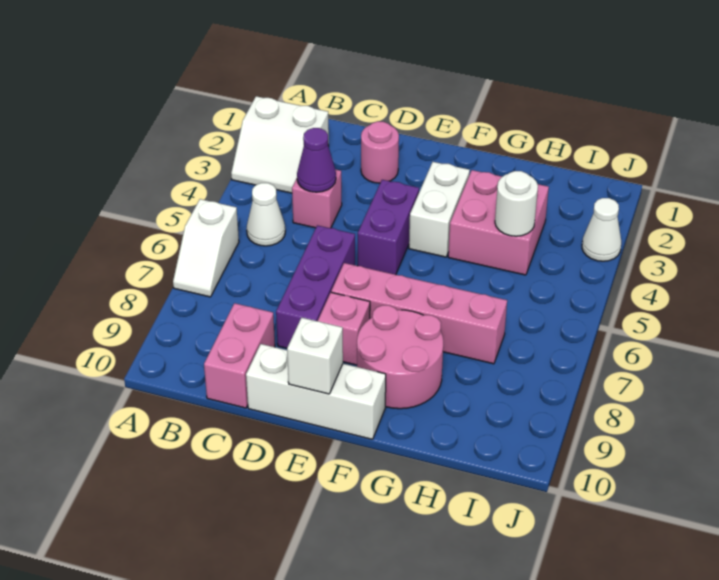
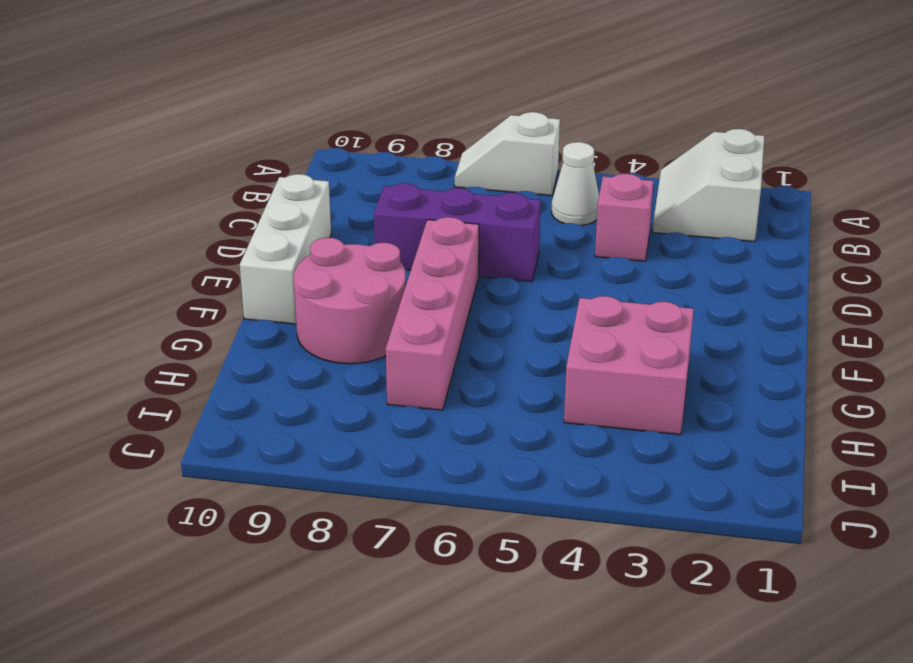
none -> pink brick C9:C10 level 1
none -> pink round brick D2 level 1
none -> purple brick E4:E5 level 1

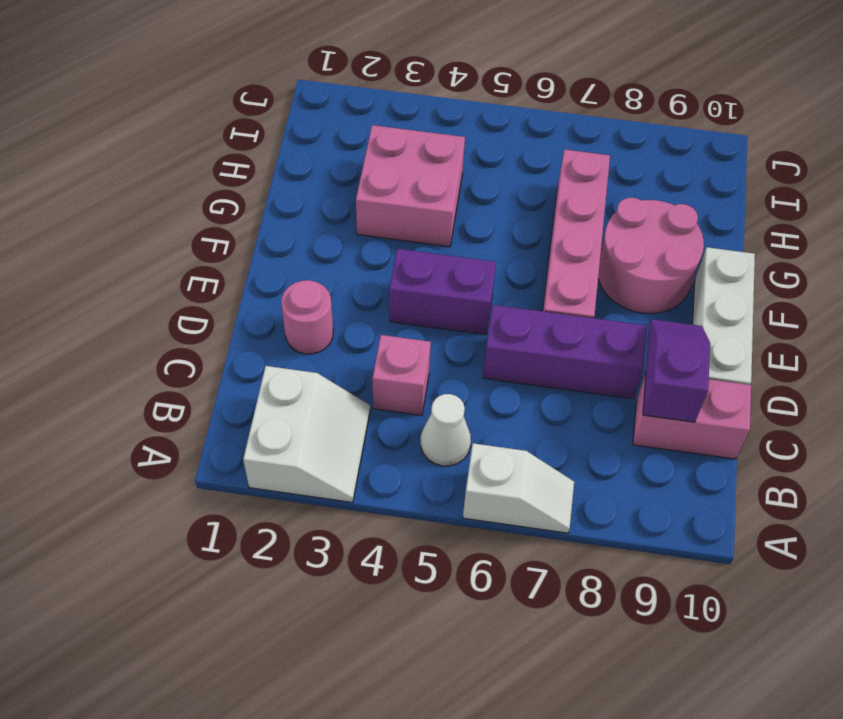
purple slope C9:D9 level 2 top C -> none
none -> pink brick E8 level 1
none -> white brick F3:F4 level 1
none -> white cone J3 level 1

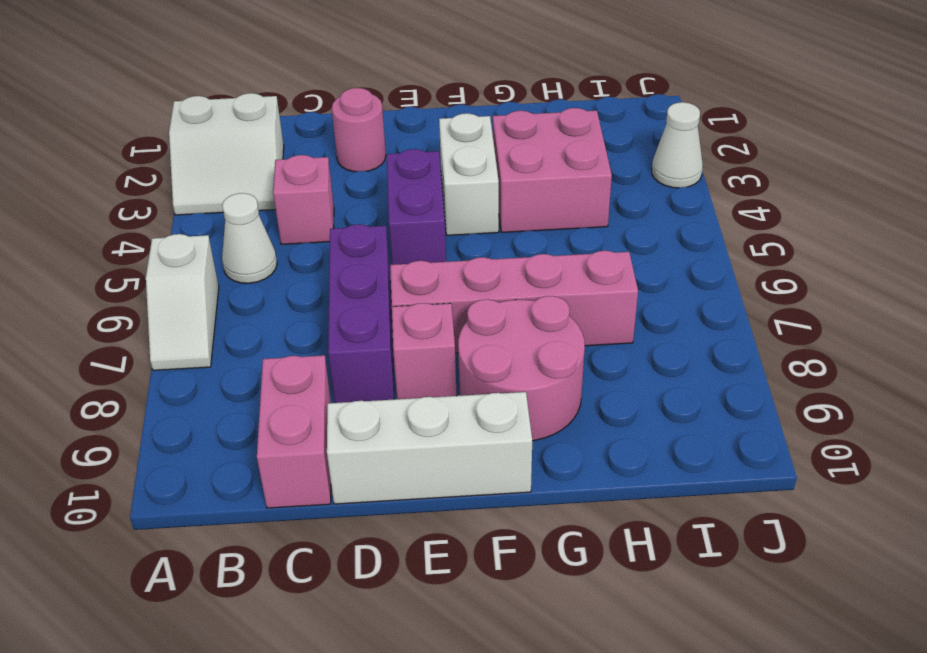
none -> purple cone C4 level 2
none -> white brick E10 level 2
none -> white round brick H4 level 2

